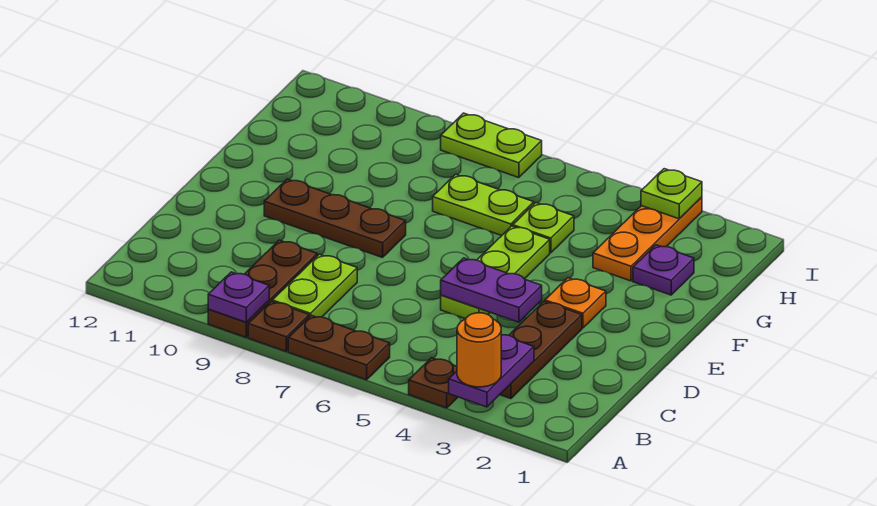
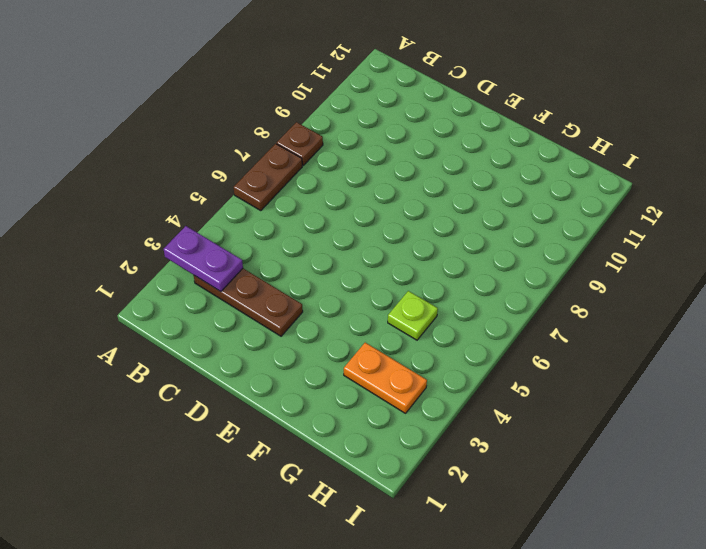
orange plate G3:H3 level 1 -> orange plate G3:I3 level 1
none -> brown plate A4 level 1
none -> brown plate A9:C9 level 1
none -> lime plate B8:C8 level 1

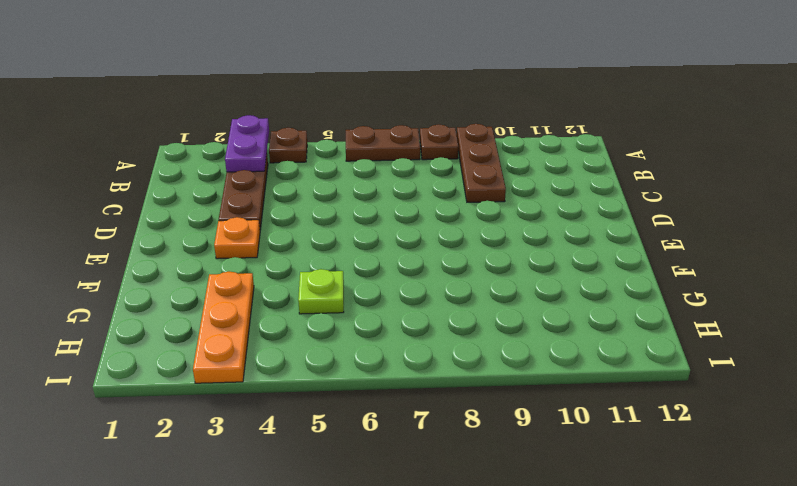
none -> lime plate B8:C8 level 1
none -> lime plate D5:F5 level 1
none -> brown plate E8:E10 level 1

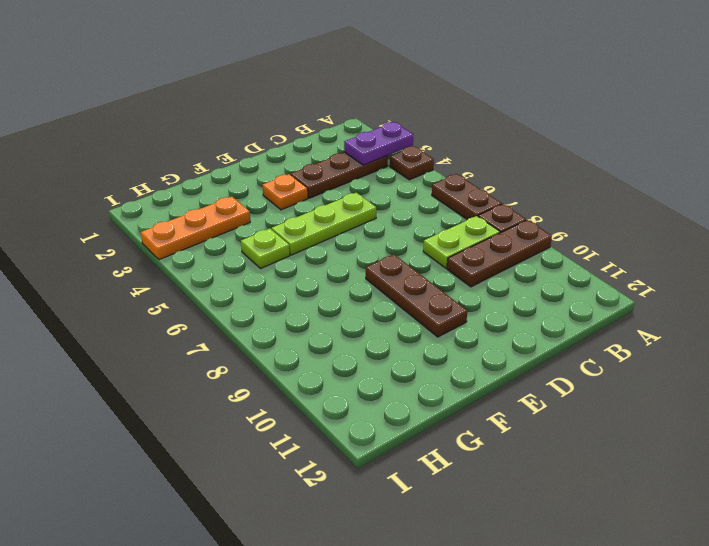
none -> purple plate G2 level 1
none -> lime plate G6:G7 level 1
none -> lime plate I7:I8 level 1

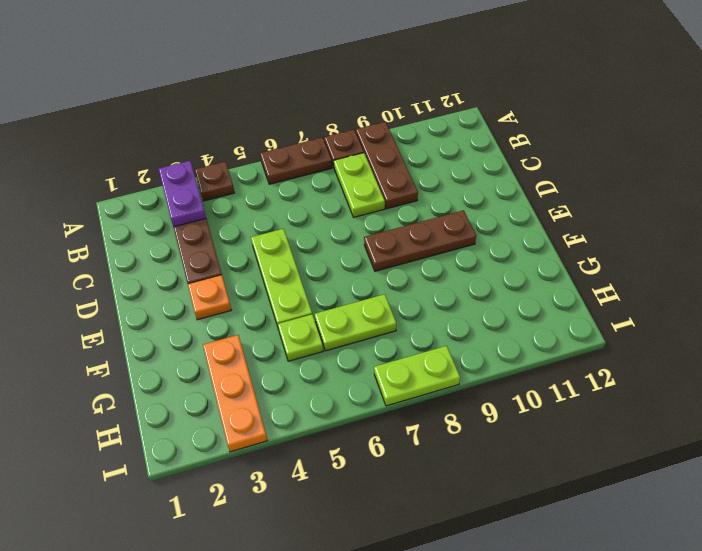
none -> purple plate G2 level 1
none -> purple plate A9 level 2
none -> purple plate D4:D5 level 2

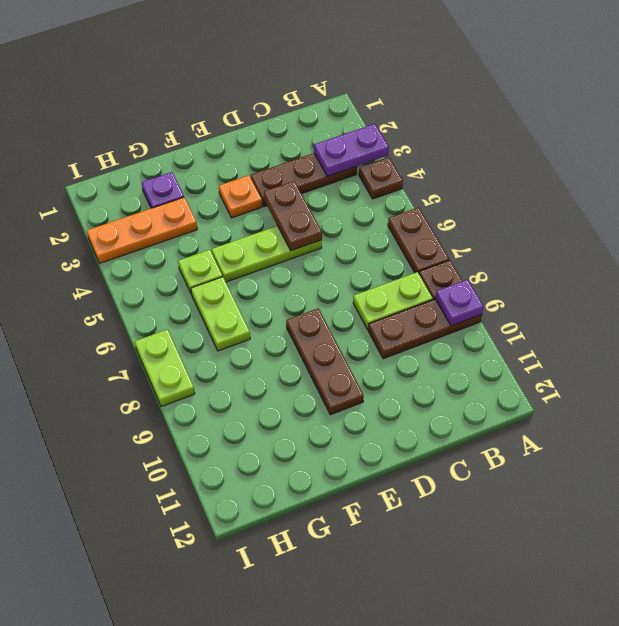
brown plate D4:D5 level 2 -> purple plate D4:D5 level 2
none -> lime plate I3 level 2
none -> orange round brick A3 level 3

